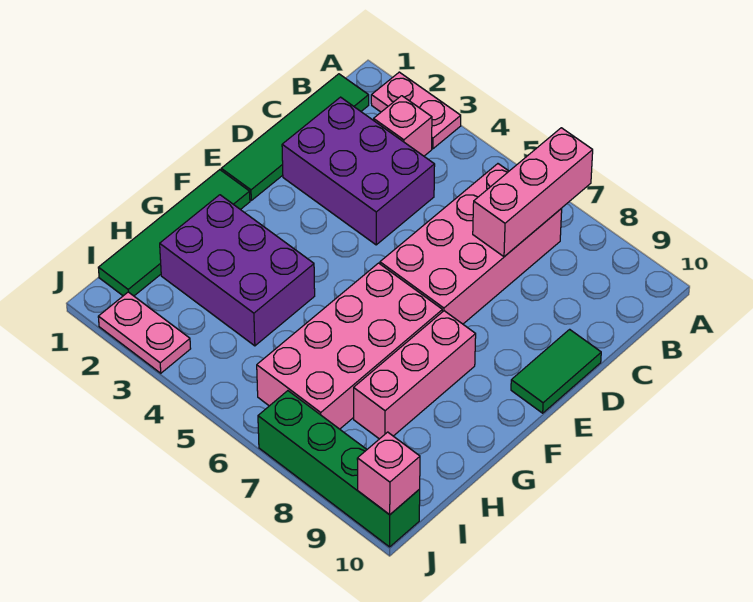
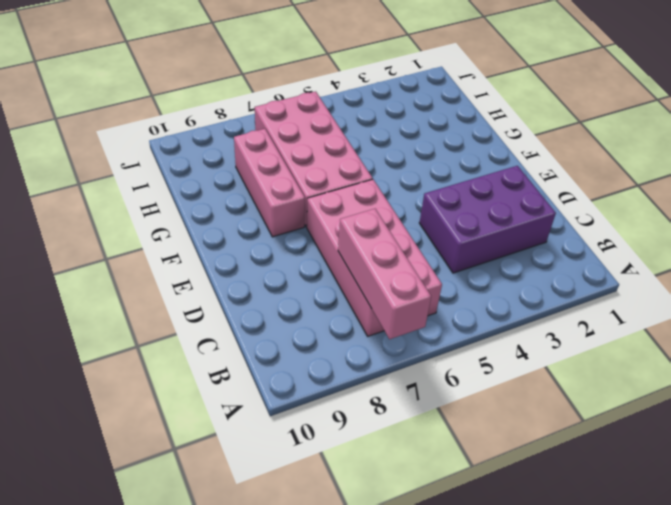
none -> pink plate A2:A3 level 1
none -> green tile B1:E1 level 1
none -> pink brick B3 level 1

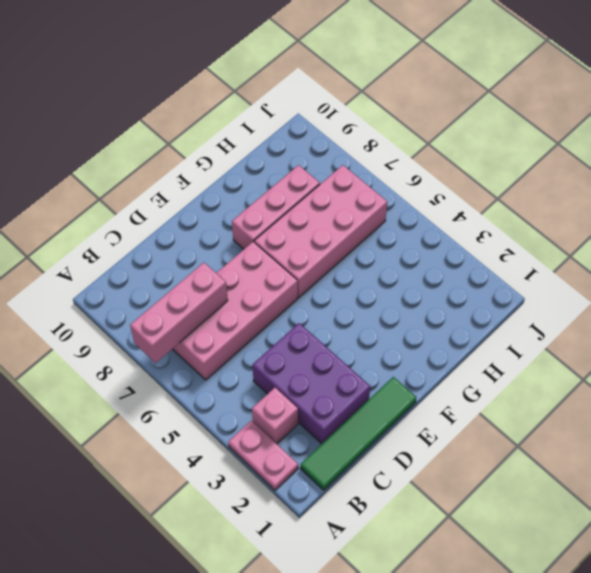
none -> green tile D10:E10 level 1
none -> green tile F1:I1 level 1
none -> purple brick G2:H4 level 1

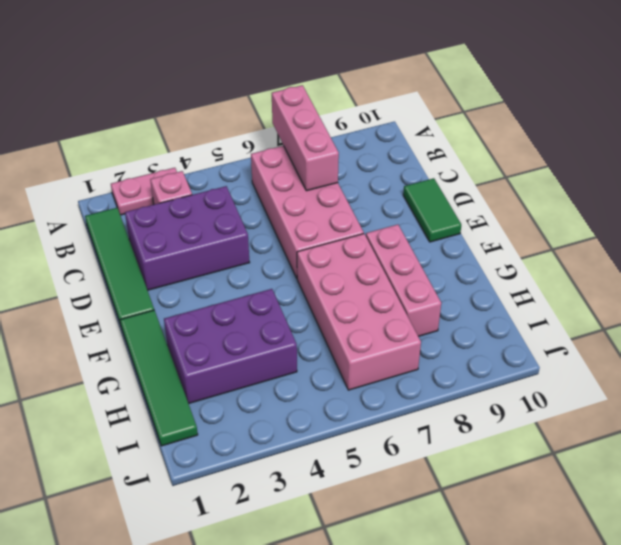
none -> pink plate J2:J3 level 1
none -> green brick J7:J10 level 1
none -> pink brick J10 level 2

